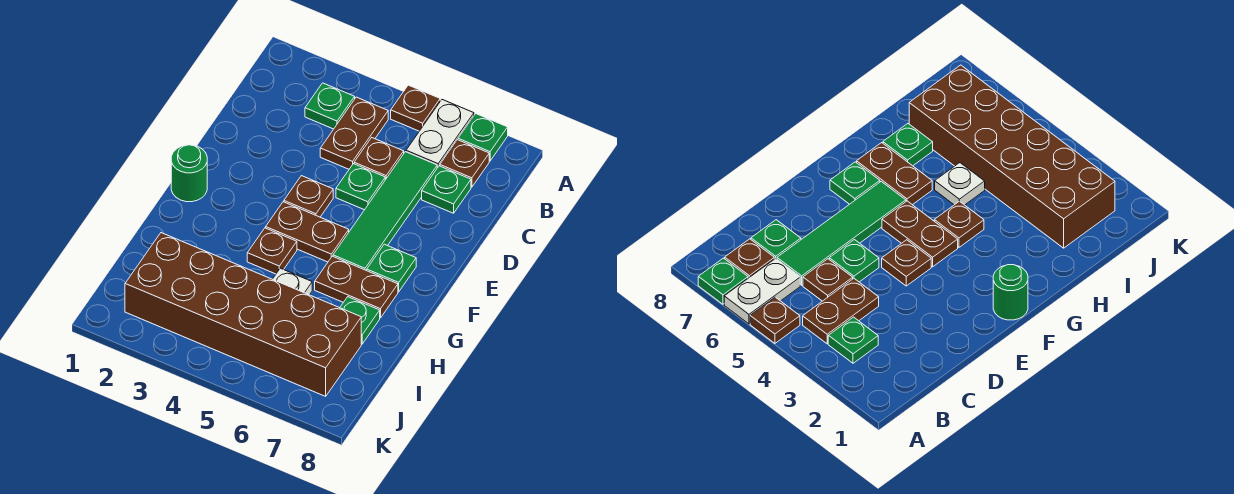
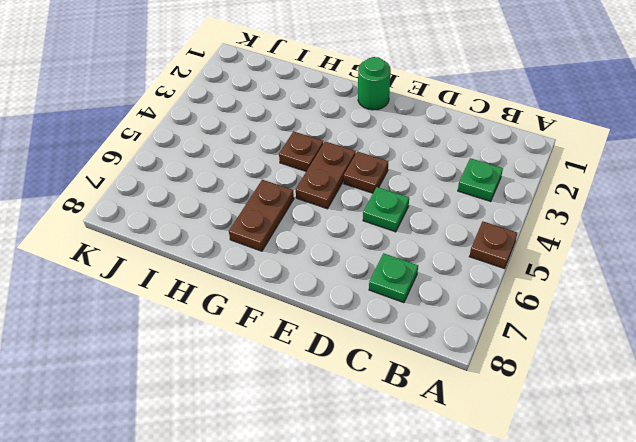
none -> white plate A6:B6 level 1
none -> green plate A7 level 1
none -> brown plate B4:C4 level 1

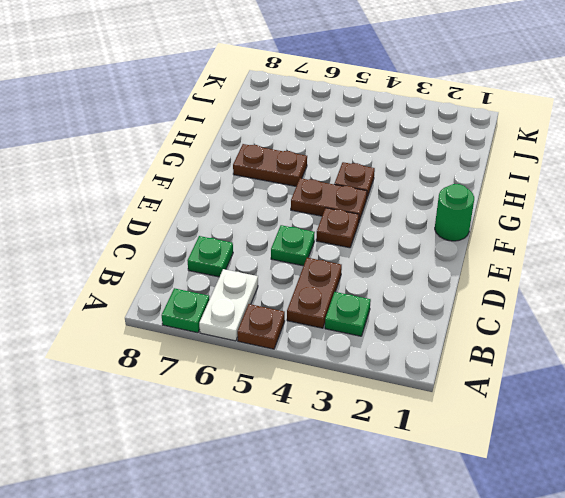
none -> brown plate B7 level 1
none -> brown plate C5 level 1
none -> green tile C6:F6 level 1

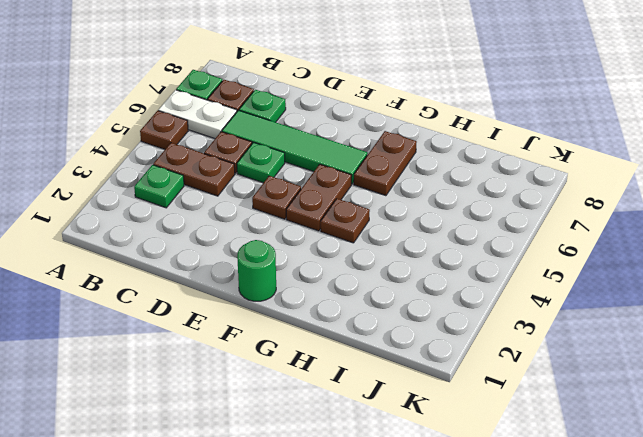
none -> green plate F7 level 1
none -> white plate H5 level 1
none -> green plate H7 level 1

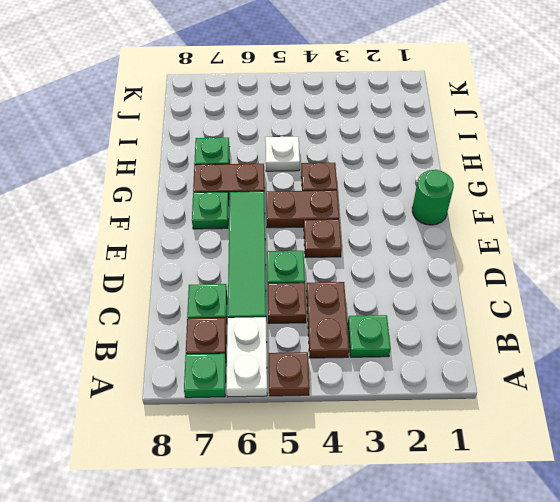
none -> brown brick I2:J7 level 1

